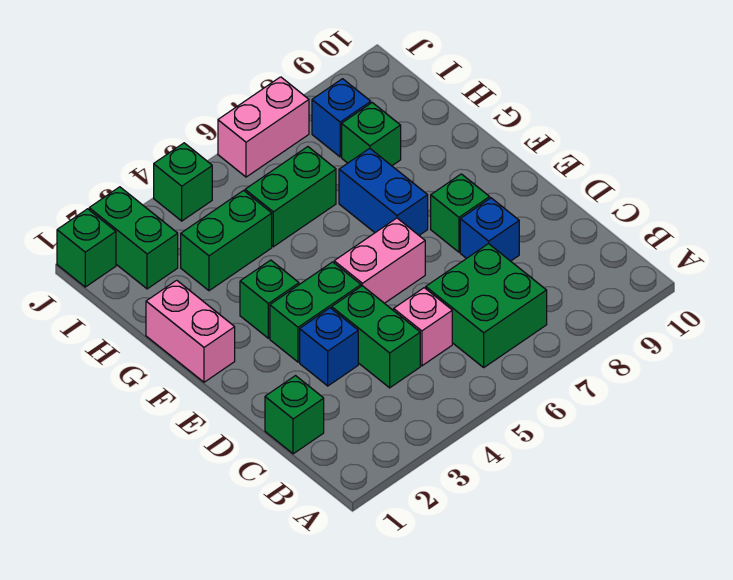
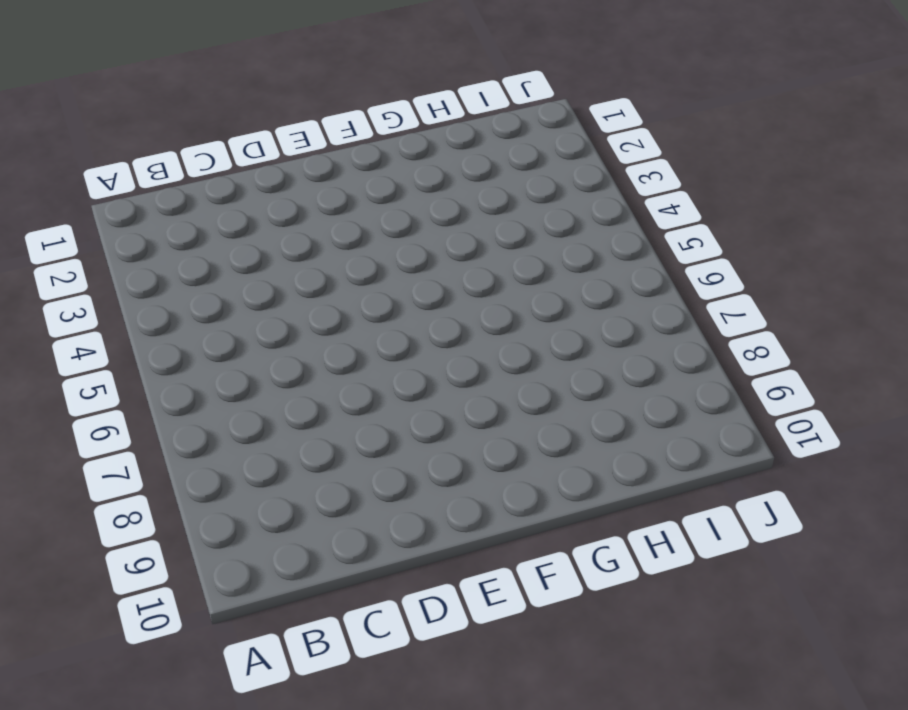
none -> green brick B6:C7 level 1
none -> green brick C1 level 1
none -> green brick C4:D4 level 1

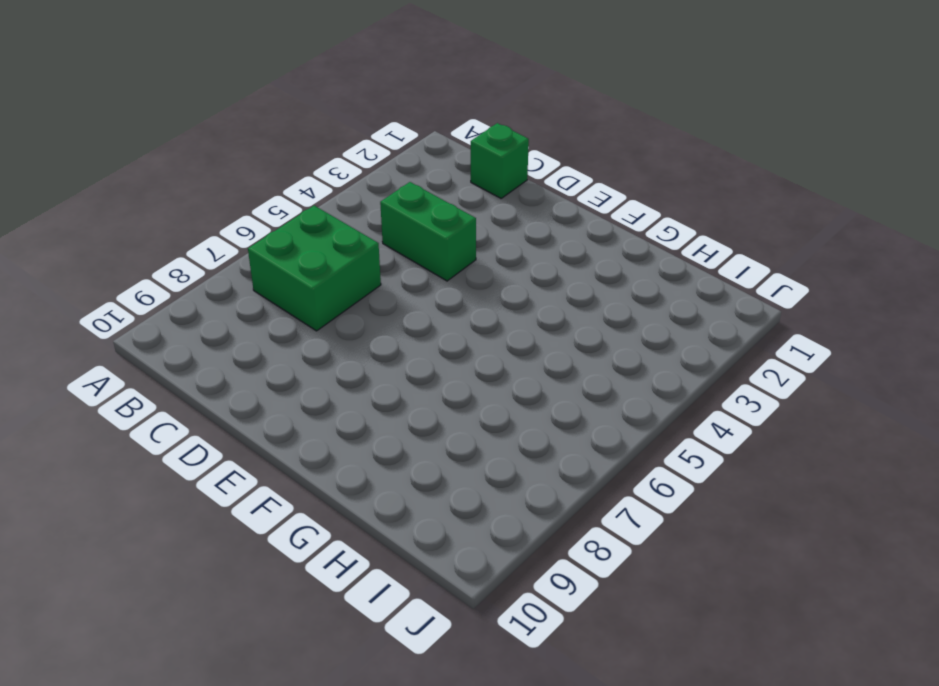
none -> pink brick C5 level 1
none -> blue brick D3 level 1
none -> blue brick D8 level 1

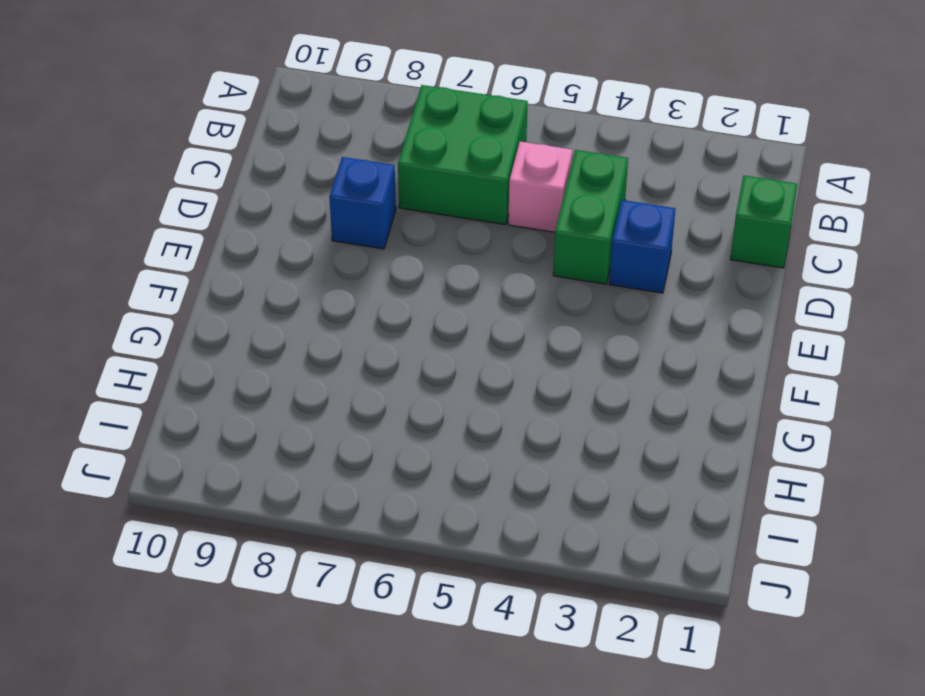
none -> green brick E3:E4 level 1
none -> pink brick E5:E6 level 1
none -> green brick E8 level 1

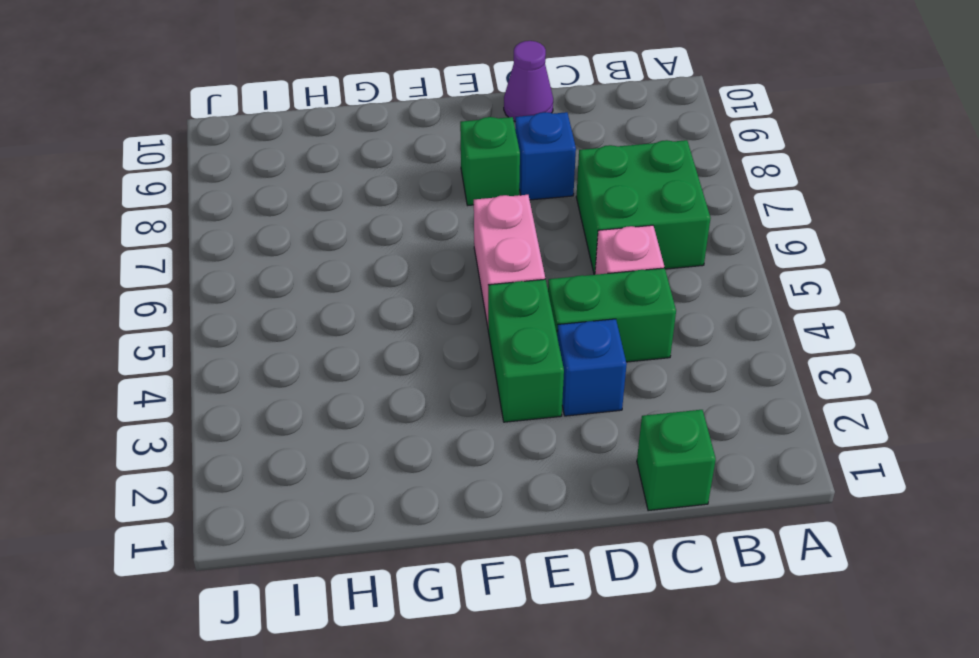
purple cone D10 level 1 -> none
none -> pink brick F1:G1 level 1
none -> green brick F3 level 1
none -> blue brick F7:G7 level 1

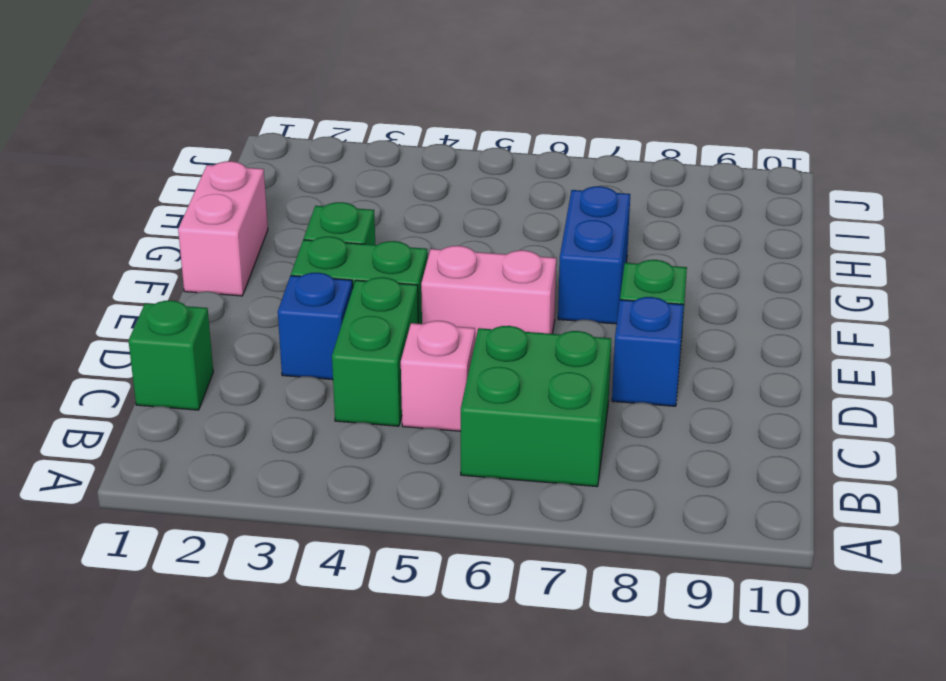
none -> green brick H3:H4 level 1
none -> green brick H5:H6 level 1
none -> green brick H8 level 1

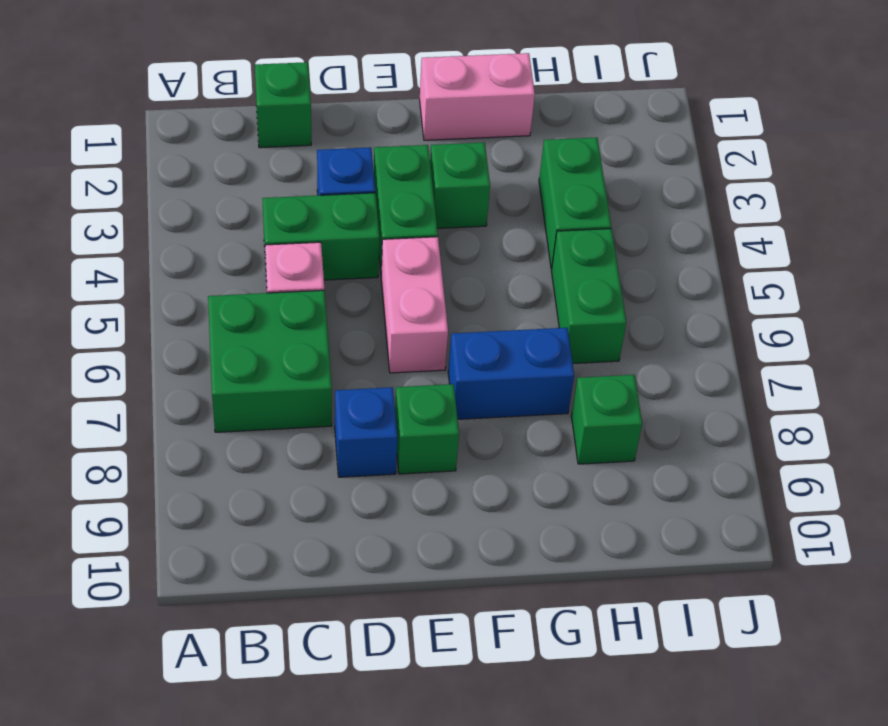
none -> green brick I2:J2 level 1
none -> blue brick I8 level 1
none -> green brick J1 level 1

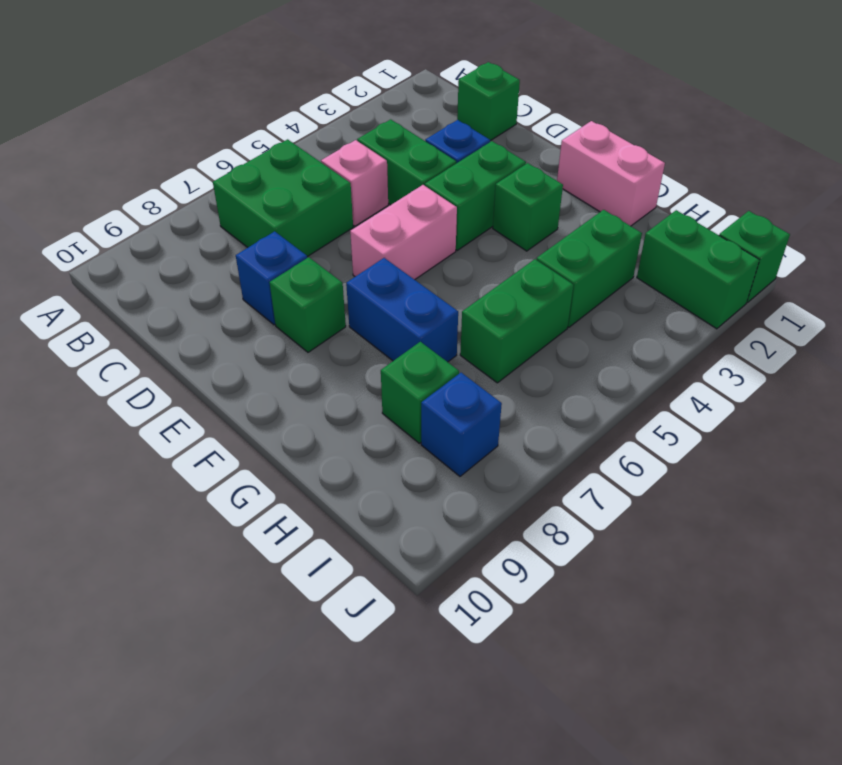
none -> green brick J4 level 1
none -> pink brick J6:J7 level 1

